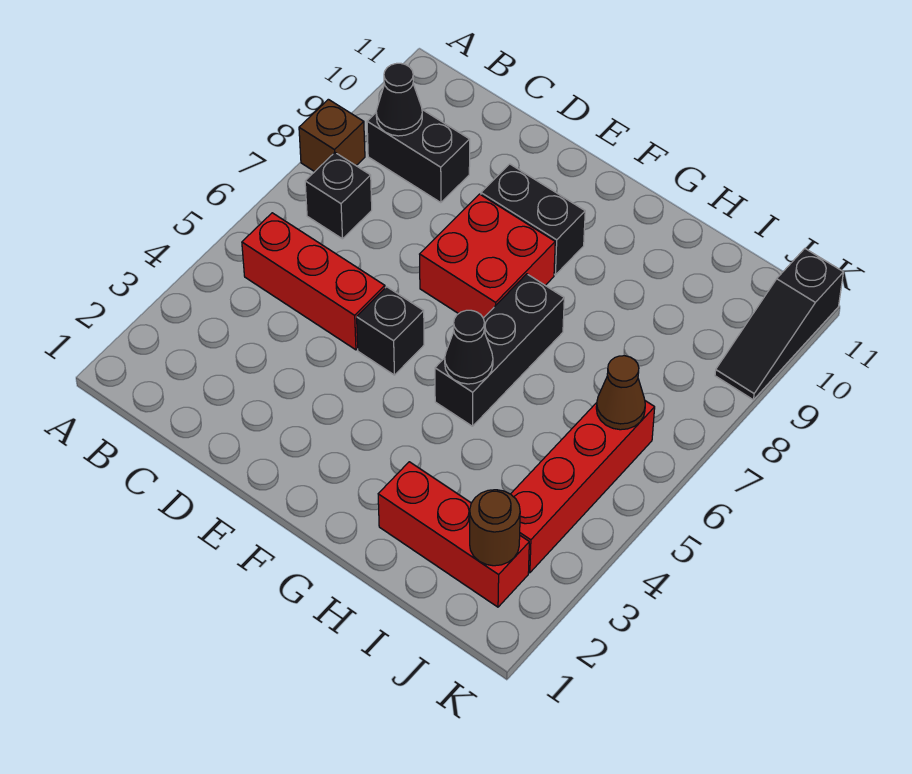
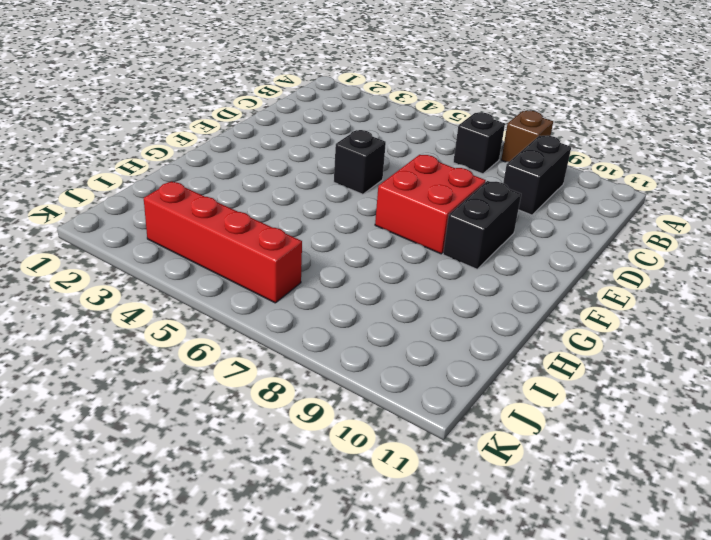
none -> red brick B5:D5 level 1
none -> black brick G5:G7 level 1
none -> red brick H2:J2 level 1

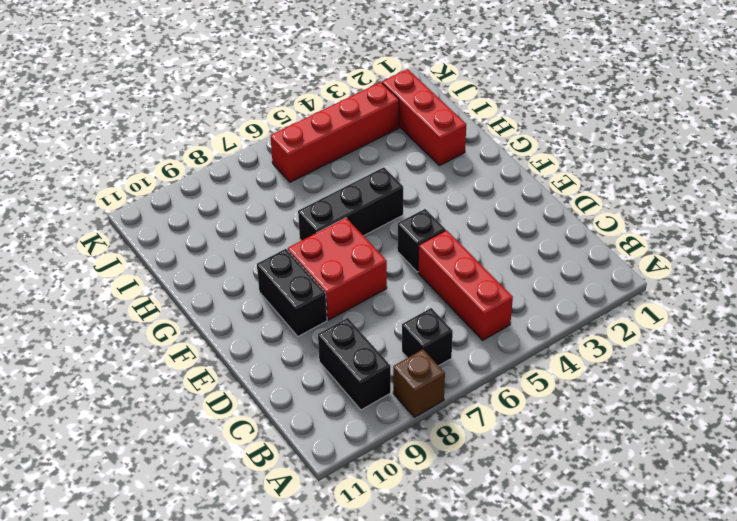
none -> black slope K9:K11 level 1 top 11
none -> black cone B9 level 2
none -> black cone G5 level 2

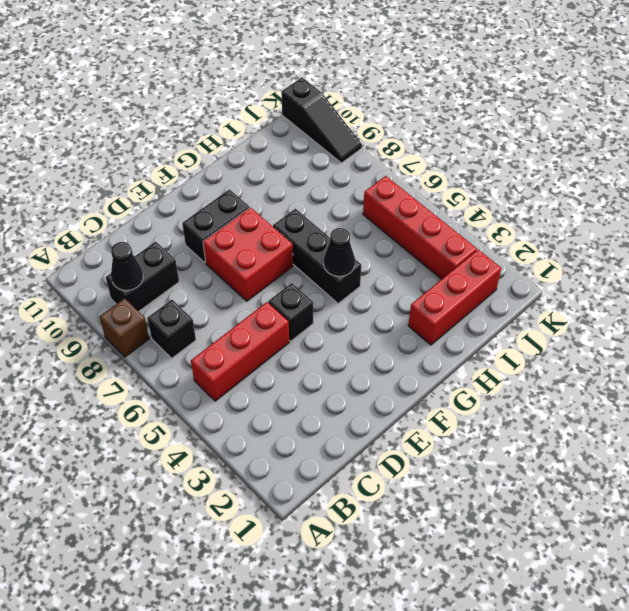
none -> brown round brick J2 level 2
none -> brown cone J6 level 2

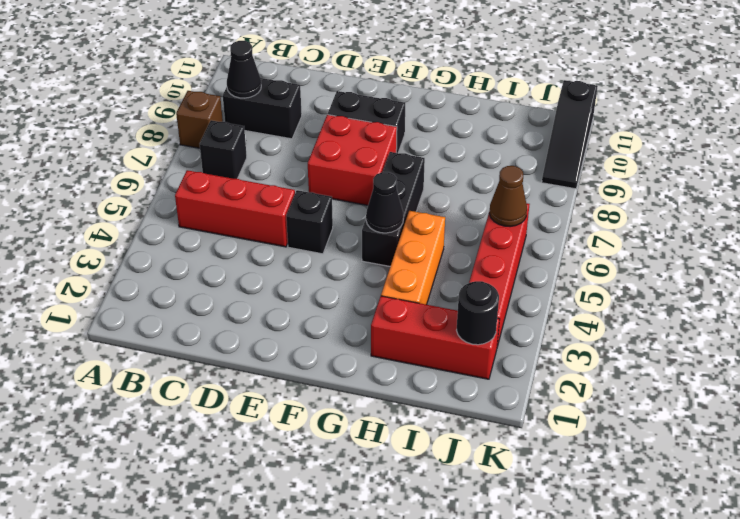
orange brick H3:H5 level 1 -> none
black round brick J2 level 2 -> brown round brick J2 level 2

